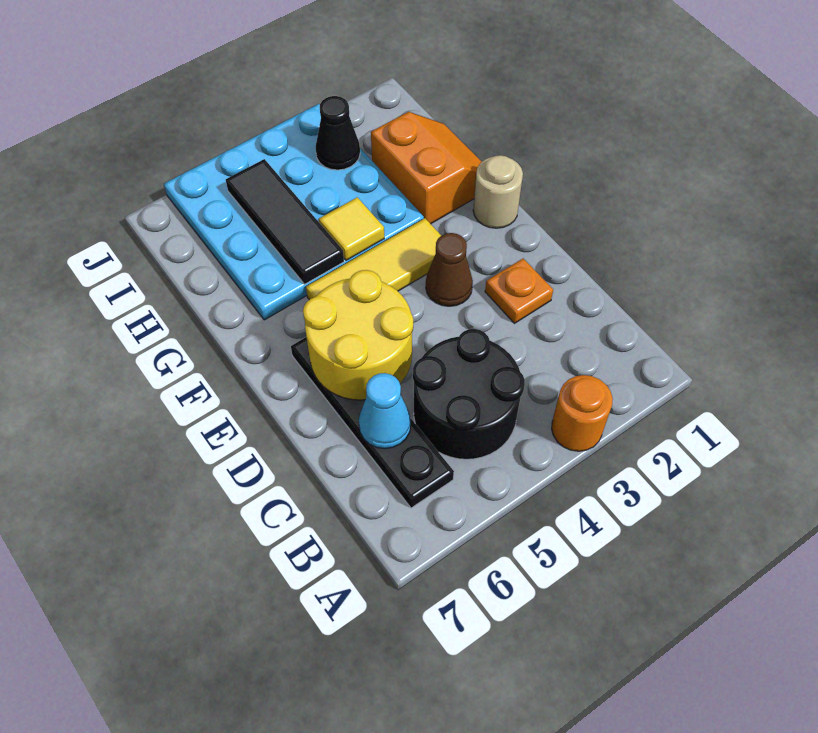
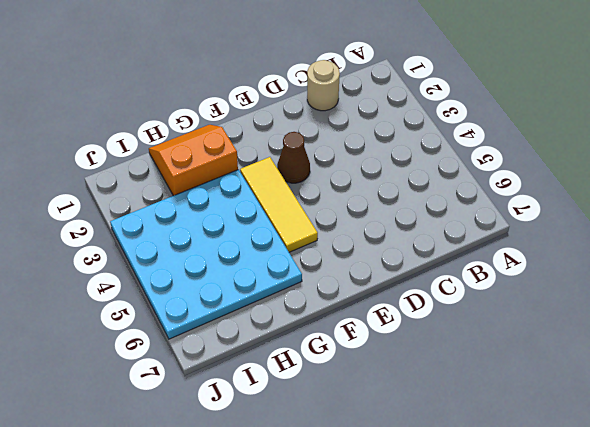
tan round brick C1 level 1 -> tan round brick F1 level 1
none -> orange round brick A3 level 1
none -> black round brick B4:C5 level 1
none -> black plate B6:E6 level 1

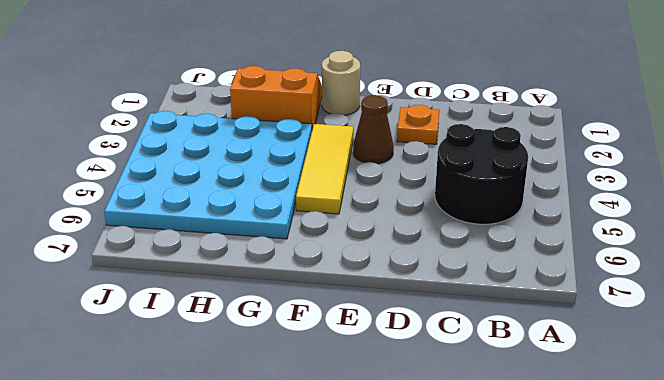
none -> orange round brick A3 level 1
none -> black plate B6:E6 level 1
none -> cyan cone C6 level 2

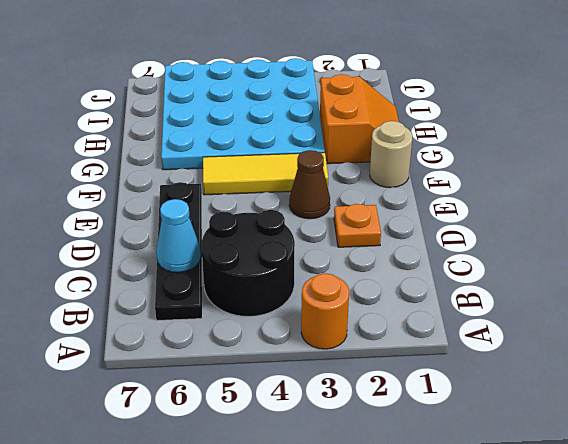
none -> yellow round brick D5:E6 level 2
none -> yellow tile G4 level 2
none -> black tile G5:I5 level 2

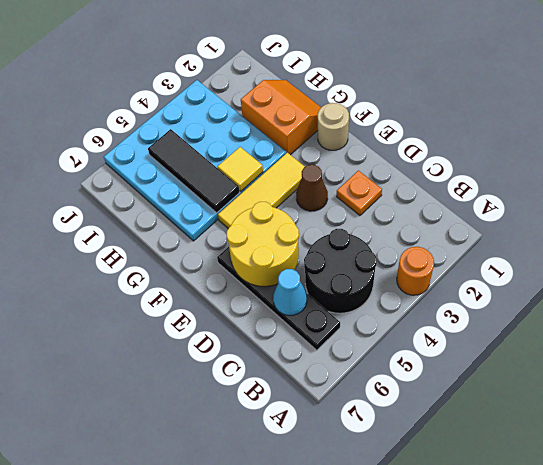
none -> black cone I3 level 2

